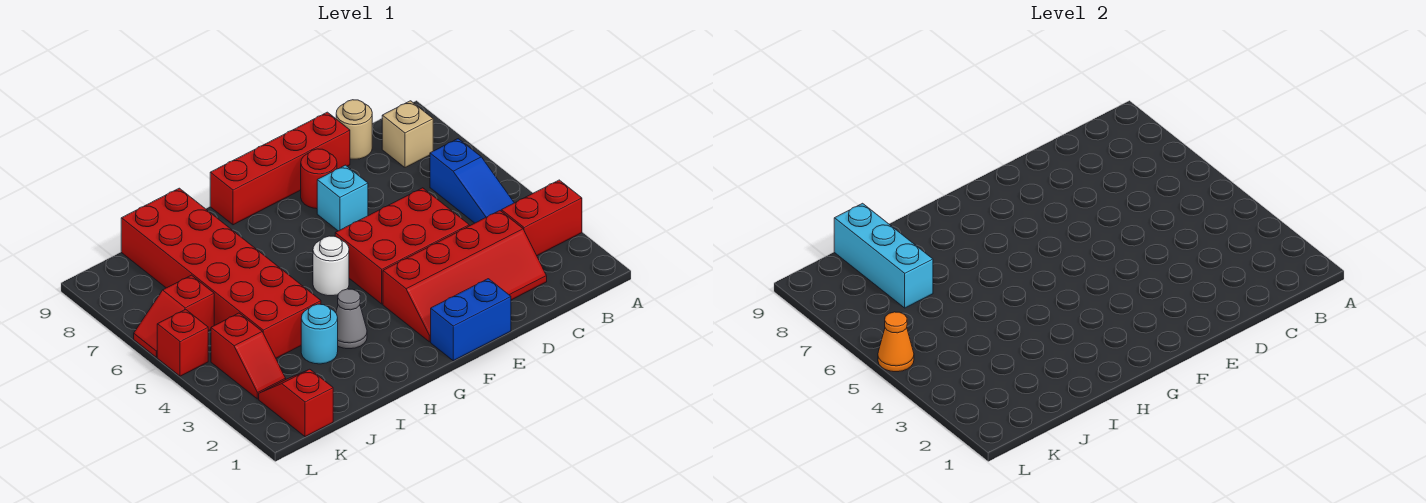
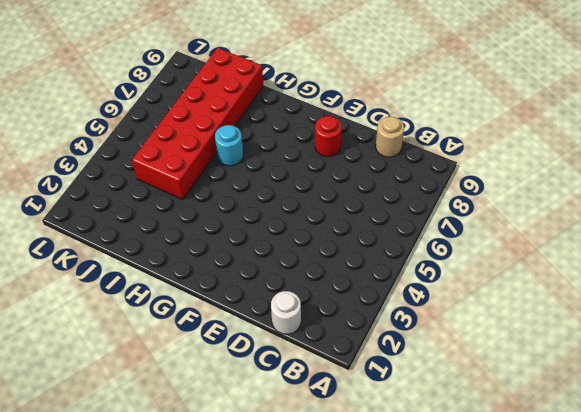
white round brick C1 level 1 -> white round brick G5 level 1
cyan round brick H6 level 1 -> cyan round brick I3 level 1
none -> red brick A3:B3 level 1
none -> blue slope B4:B6 level 1 top 6
none -> tan brick B8 level 1

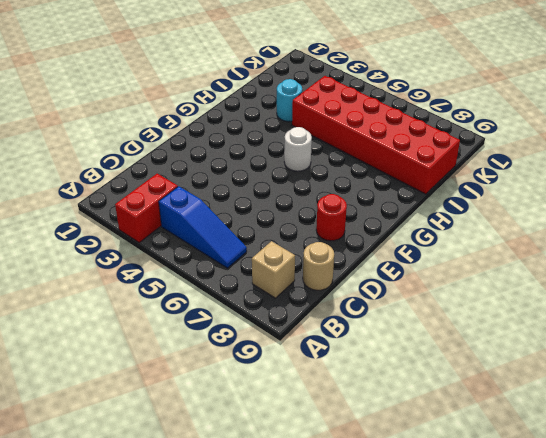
blue slope B4:B6 level 1 top 4 -> blue slope B4:B6 level 1 top 6
none -> red slope C2:F3 level 1 top 3
none -> red brick D4:F5 level 1
none -> red brick D9:G9 level 1

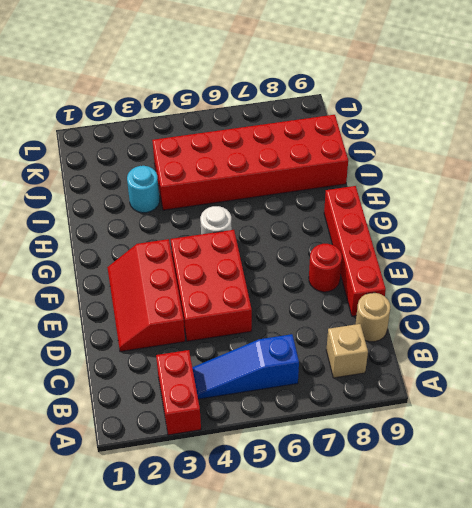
red slope D2:F3 level 1 top 3 -> red slope C2:F3 level 1 top 3
none -> blue brick E1:F1 level 1
none -> cyan brick E7 level 1
none -> grey cone H3 level 1

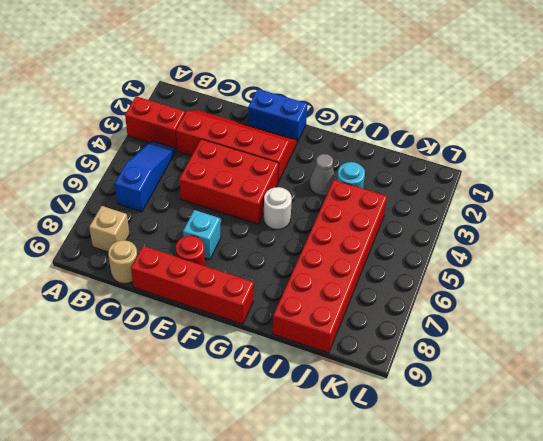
none -> red slope K1:K2 level 1 top 1
none -> red slope K3:K4 level 1 top 4
none -> red slope K6:L6 level 1 top K

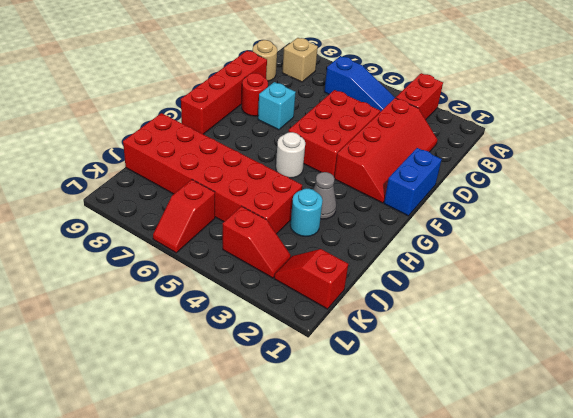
none -> red brick L5 level 1
none -> cyan brick J7:J9 level 2
none -> orange cone L5 level 2

